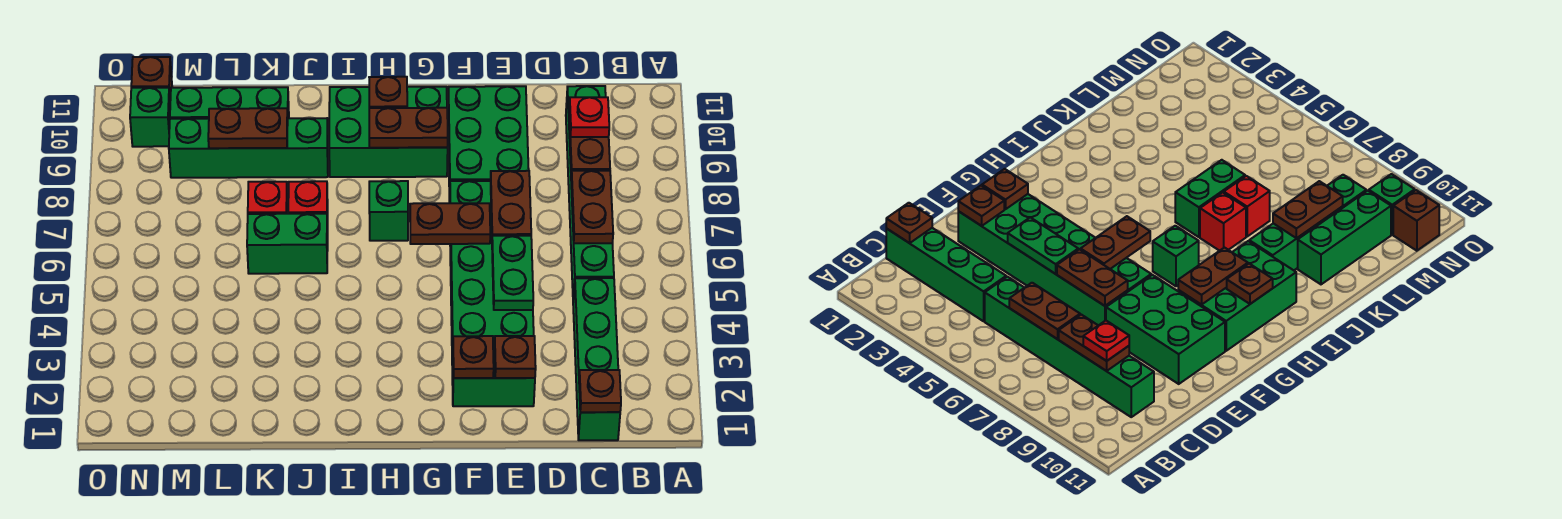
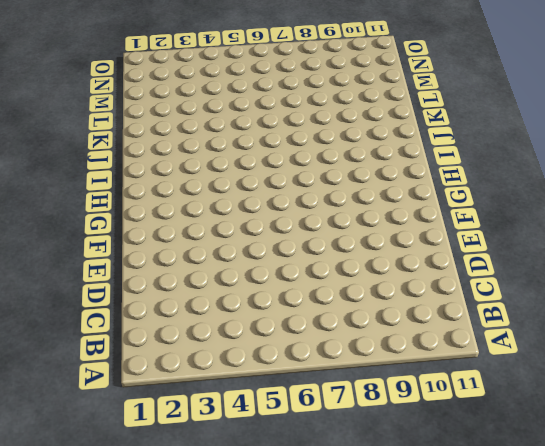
none -> green brick C1:C4 level 1
none -> green brick C5:C10 level 1
none -> green brick E2:F7 level 1

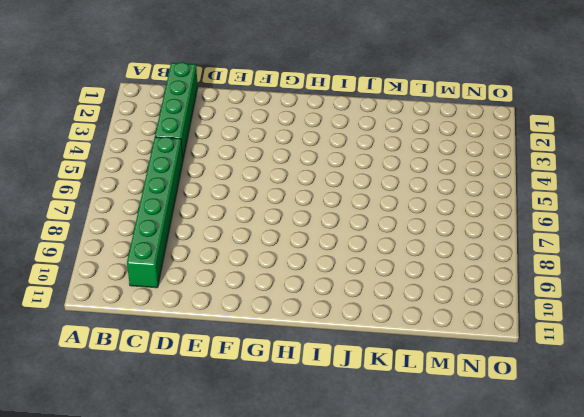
none -> green brick E2:F7 level 1
none -> green brick E8:F10 level 1
none -> green brick G9:I10 level 1

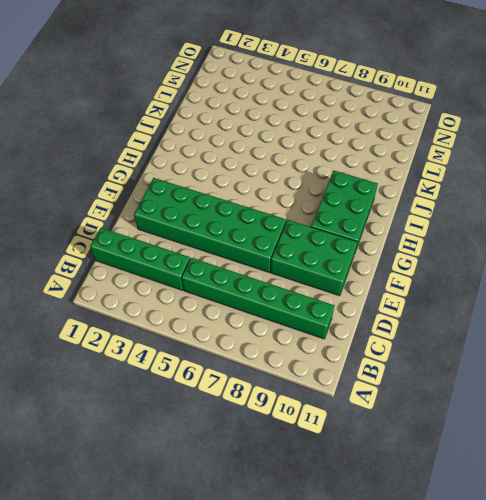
none -> green brick H7 level 1
none -> green brick J6:K6 level 1
none -> red brick J7 level 1

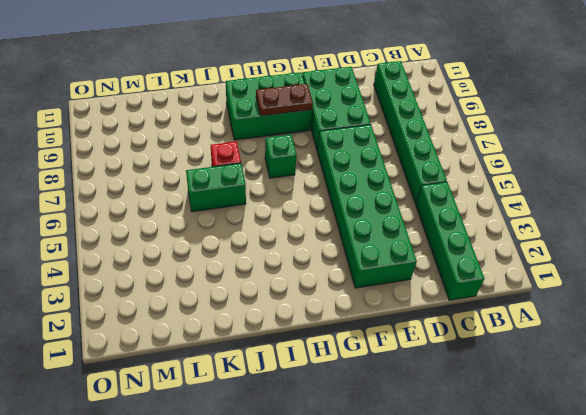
none -> green brick J9:M9 level 1
none -> red brick K7 level 1
none -> green brick K10:M10 level 1

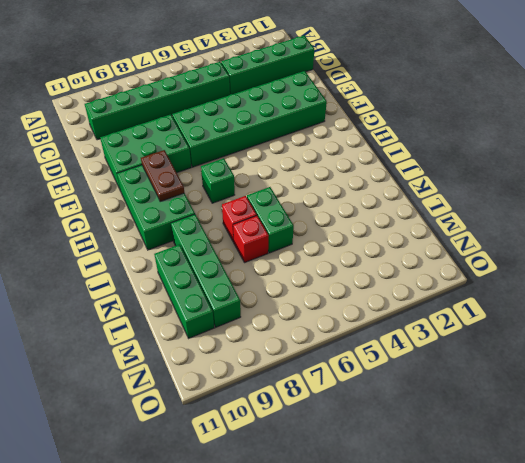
none -> green brick N10 level 1
none -> brown brick N11 level 1
none -> brown plate C1 level 2

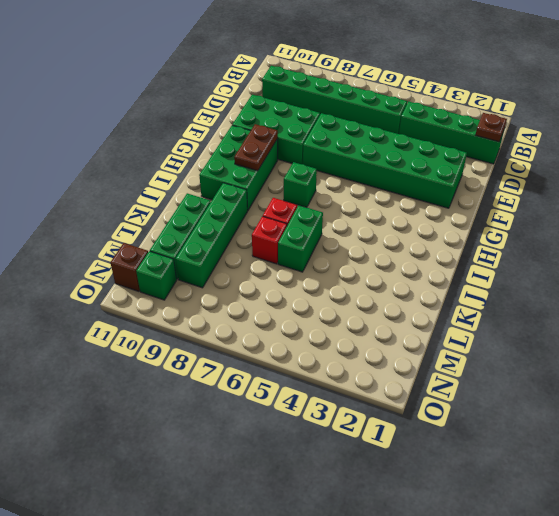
none -> brown plate C6:C7 level 2
none -> brown plate C8:C9 level 2
none -> brown plate E2 level 2

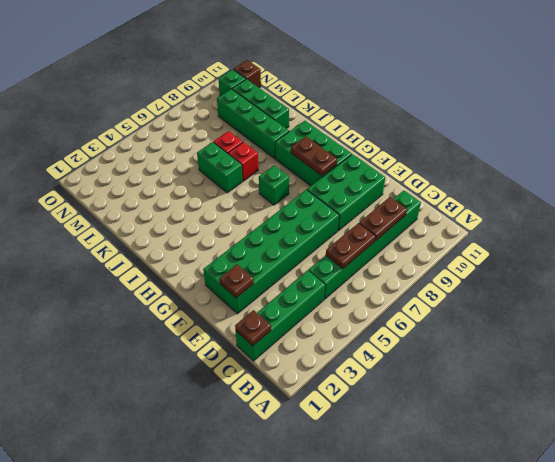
none -> green plate E4:E5 level 2
none -> brown plate E6:E7 level 2
none -> brown plate F2 level 2

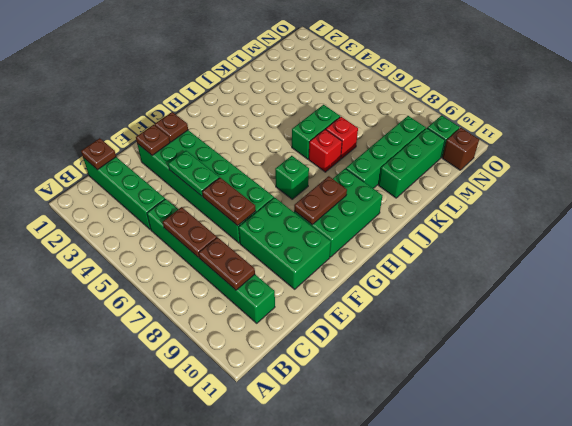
none -> brown plate F6:G6 level 2
none -> brown plate H10 level 2
none -> brown plate K9:L9 level 2

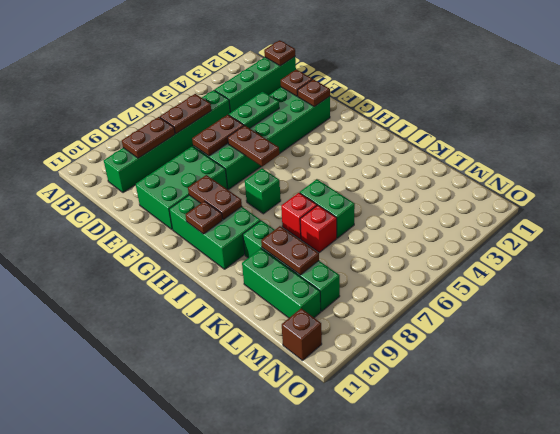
none -> green brick N10 level 1
none -> red plate C9 level 3

